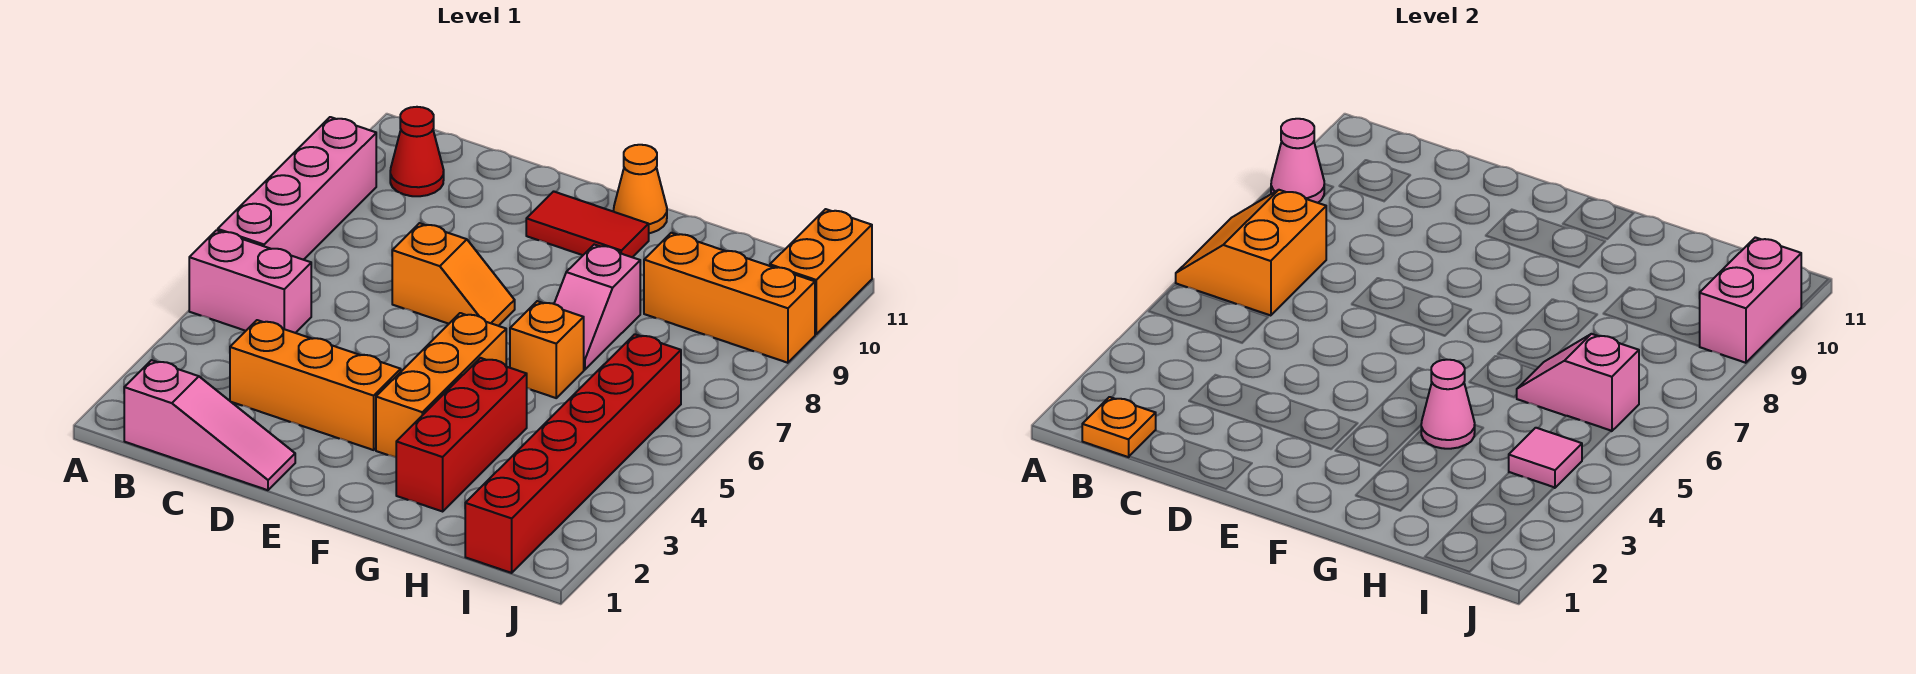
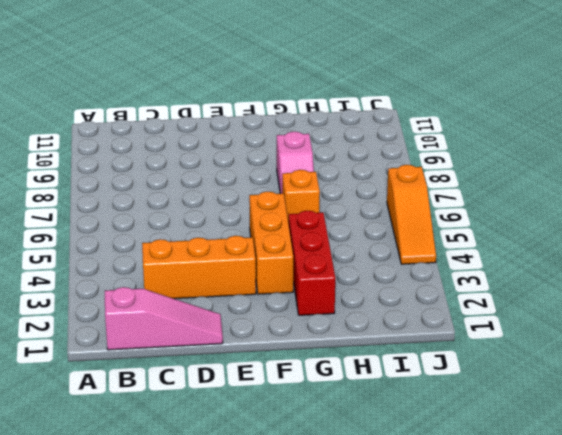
orange slope J4:J6 level 1 top 6 -> none
none -> pink brick A5:B5 level 1
none -> pink brick A6:A9 level 1
none -> red cone B10 level 1

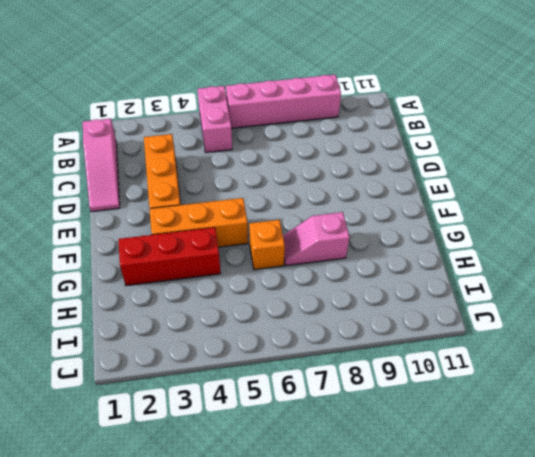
none -> red cone B10 level 1
none -> orange slope D7:E7 level 1 top D
none -> red tile E10:F10 level 1

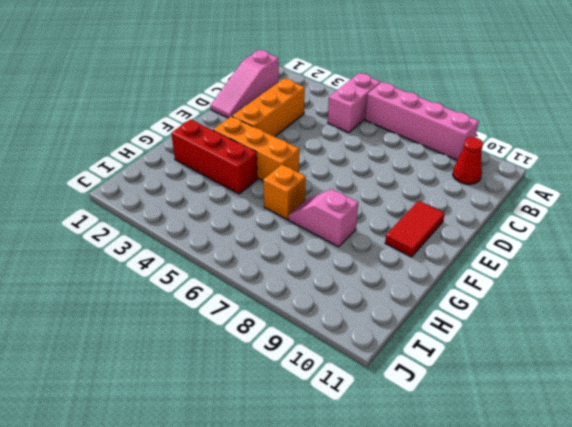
none -> orange slope D7:E7 level 1 top D
none -> orange cone F11 level 1
none -> orange brick H9:J9 level 1

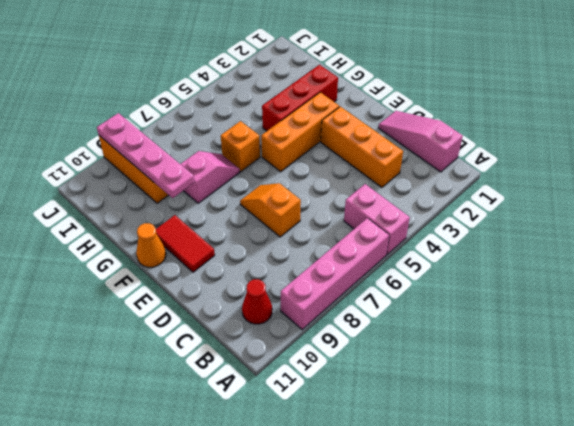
pink plate G9:J9 level 2 -> pink brick J9:J10 level 2
none -> red brick I1:I6 level 1
none -> orange brick J10:J11 level 1
none -> orange slope A6:B7 level 2 top B

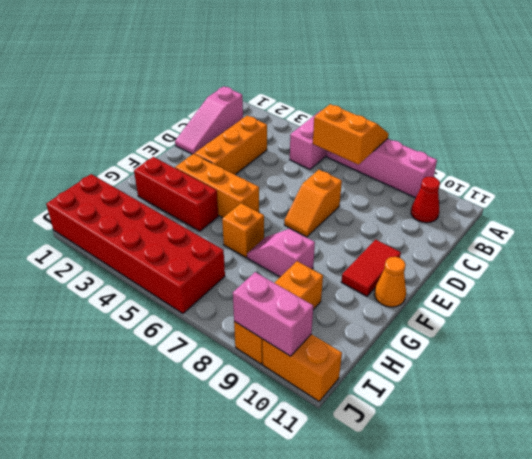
red brick I1:J6 level 1 -> red brick I1:I6 level 1
none -> pink cone A9 level 2
none -> orange plate B1 level 2
none -> pink cone G4 level 2

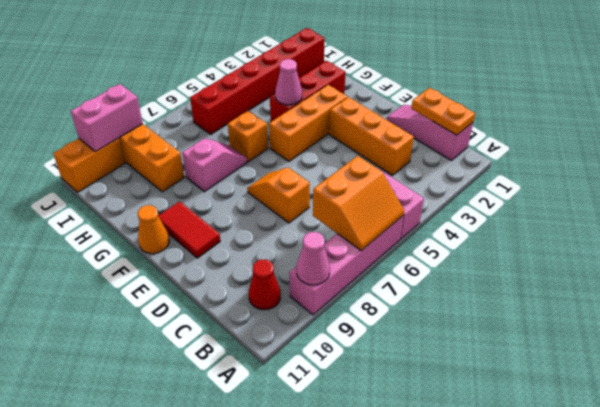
orange plate B1:C1 level 2 -> orange plate B1 level 2
none -> pink slope H6:I6 level 2 top I
none -> pink tile I4 level 2

